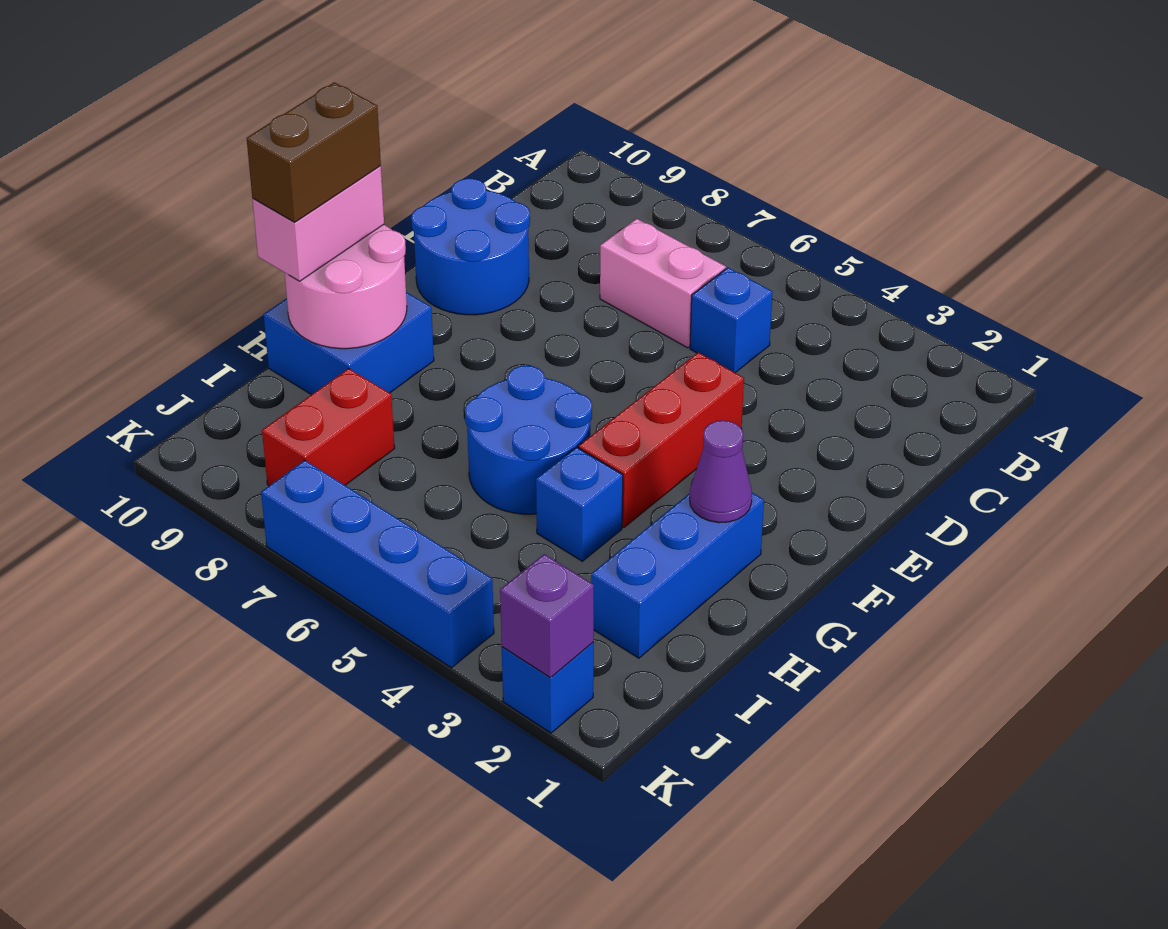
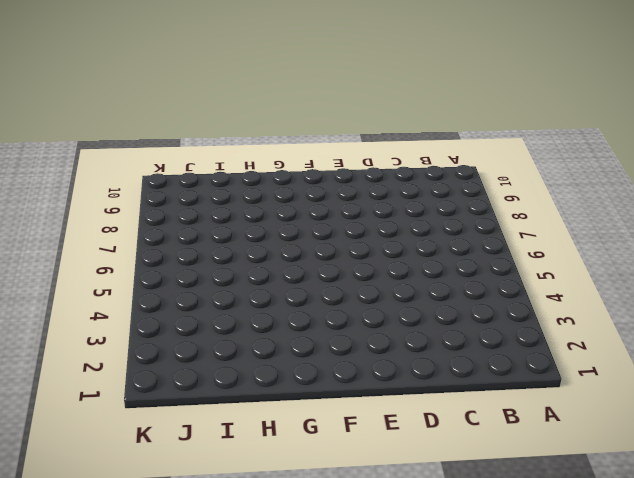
none -> blue brick C5 level 1
none -> pink brick C6:C7 level 1
none -> blue round brick D9:E10 level 1

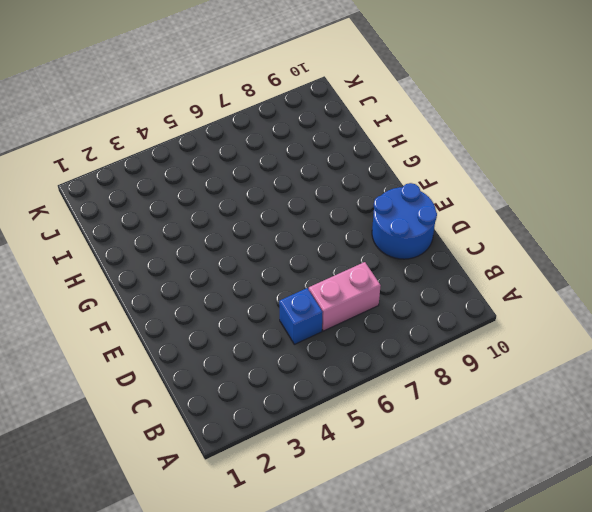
none -> red brick E4:G4 level 1
none -> blue brick G2:I2 level 1
none -> blue round brick G5:H6 level 1

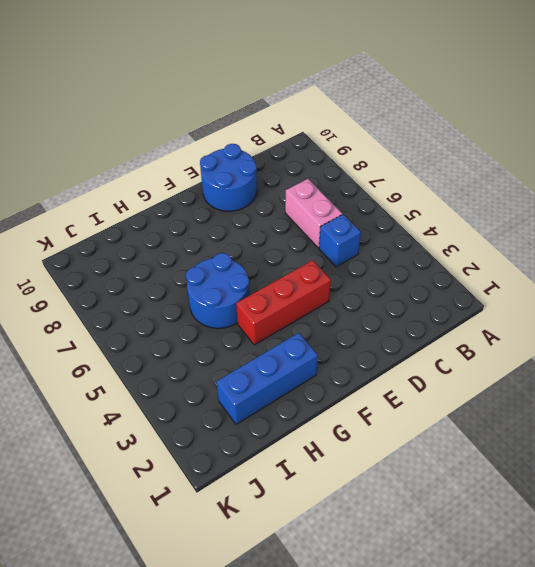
none -> blue brick G9:H10 level 1
none -> blue brick H4 level 1
none -> red brick I8:J8 level 1

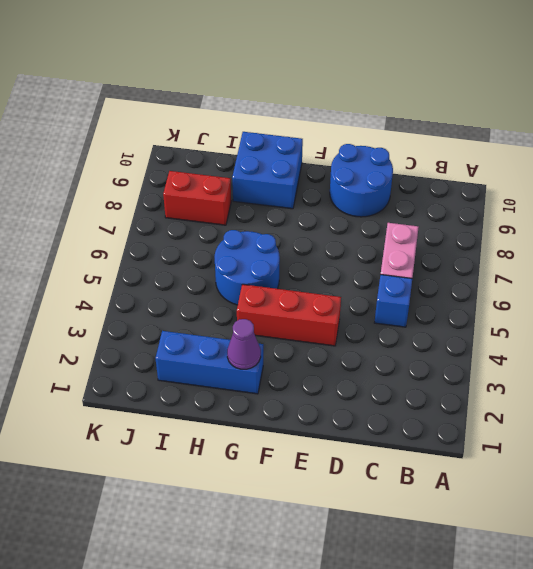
none -> blue brick H4 level 1
none -> blue brick K2 level 1
none -> blue brick K4:K7 level 1

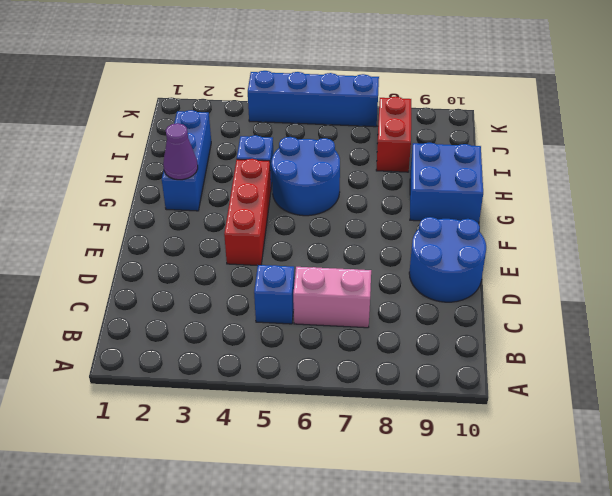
none -> blue brick K2 level 1
none -> pink round brick G9:H10 level 2
none -> purple brick K2 level 2

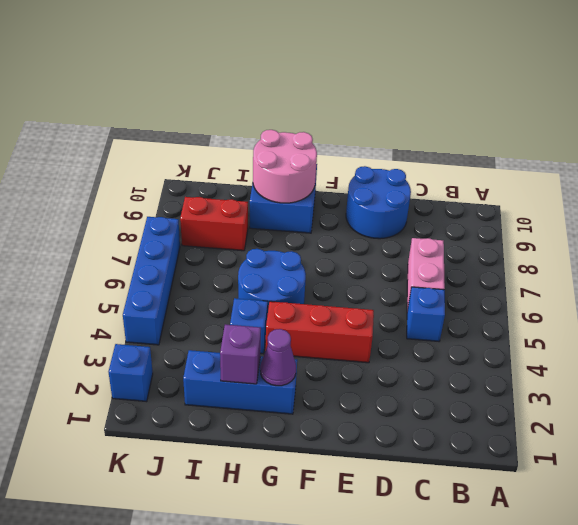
purple brick H2 level 2 -> purple brick K2 level 2
none -> pink brick G10:H10 level 3
none -> brown brick G10:H10 level 4

